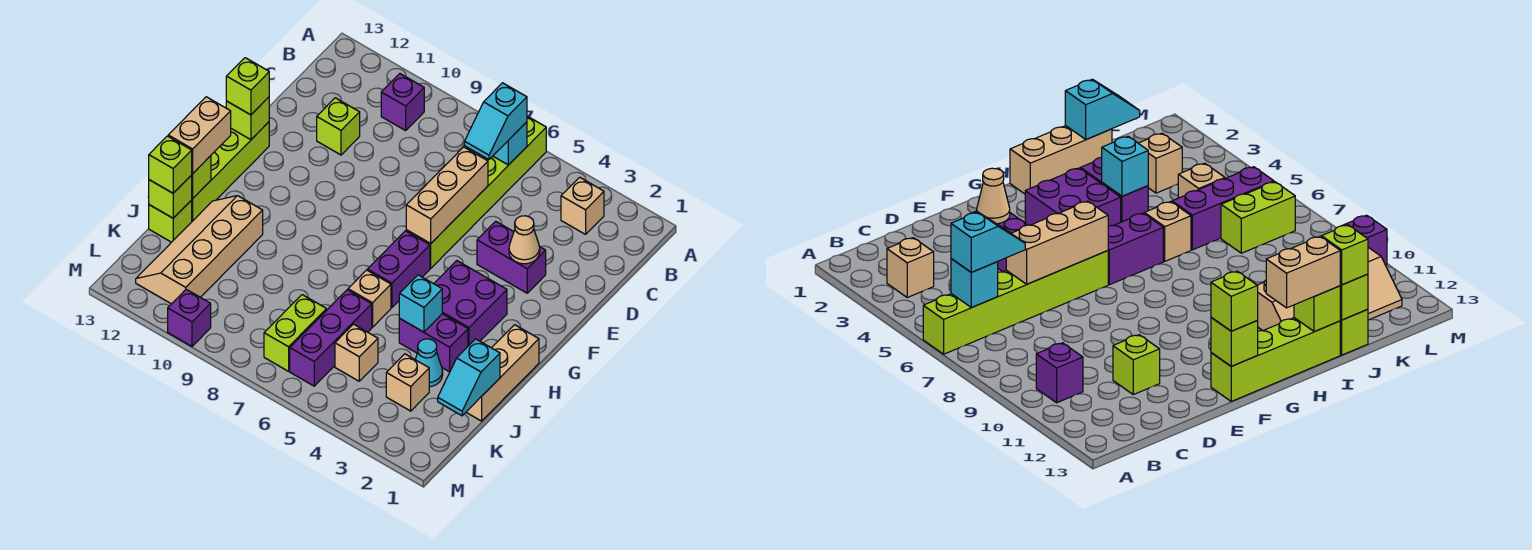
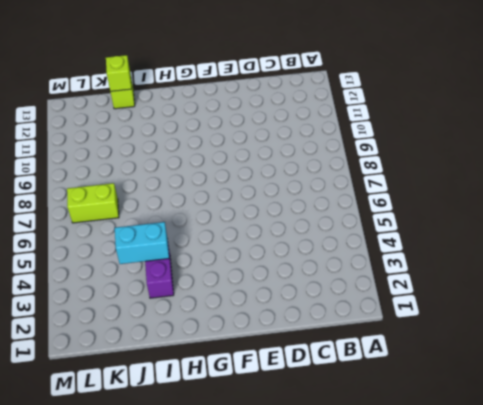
cyan brick I4:J4 level 2 -> cyan brick I4 level 2
none -> lime brick A6:F6 level 1
none -> tan brick B3 level 1
none -> purple brick B10 level 1
none -> lime brick D11 level 1

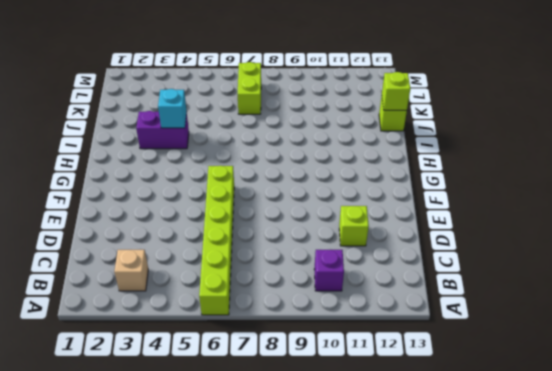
none -> purple brick E3:E4 level 1
none -> lime brick F13:I13 level 1
none -> purple brick G3:H4 level 1
none -> purple brick G6:H6 level 1

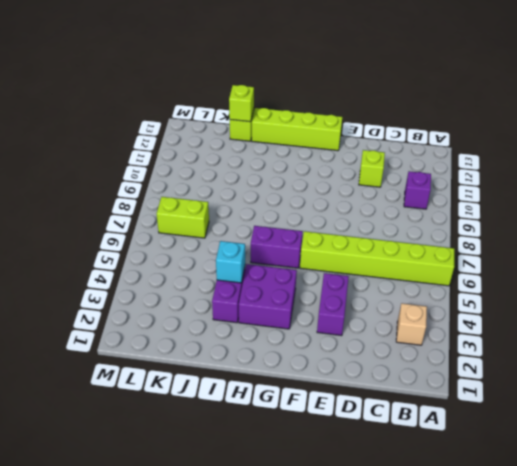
none -> tan brick H1:J1 level 1
none -> tan brick I6 level 1
none -> tan slope I11:L12 level 1 top 11
none -> cyan cone J3 level 1

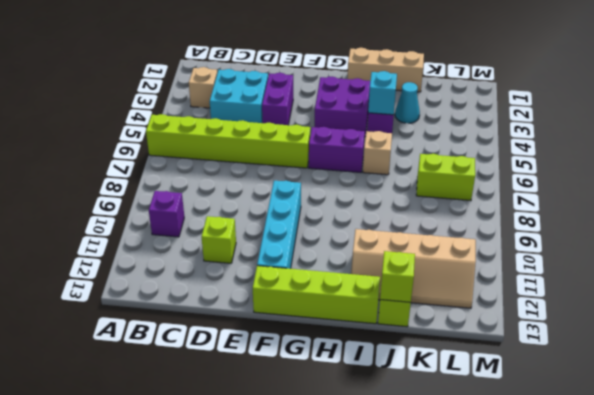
cyan brick C3:D4 level 1 -> none
cyan brick F9:F12 level 1 -> none
none -> purple brick J6:L6 level 1
none -> tan brick K3 level 1
none -> tan brick K5 level 1
none -> purple brick M10 level 1

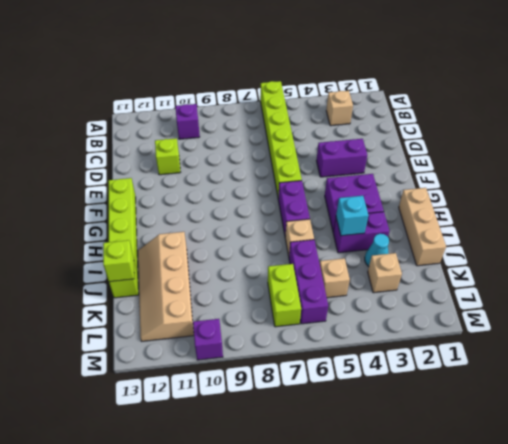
none -> cyan brick B6 level 2
none -> tan brick D6:F6 level 2
none -> tan cone E3 level 2
none -> lime brick F13 level 2

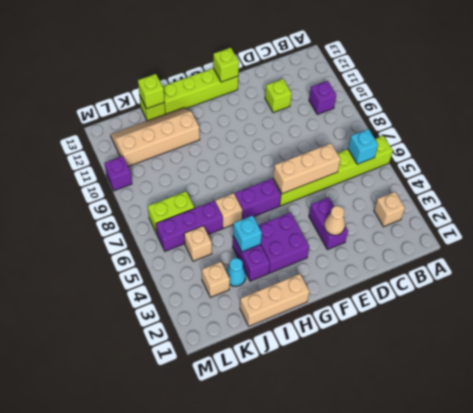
none -> lime brick I13 level 2
none -> cyan slope J1:K1 level 2 top J
none -> cyan slope B6:C6 level 3 top B
none -> lime brick F13 level 3

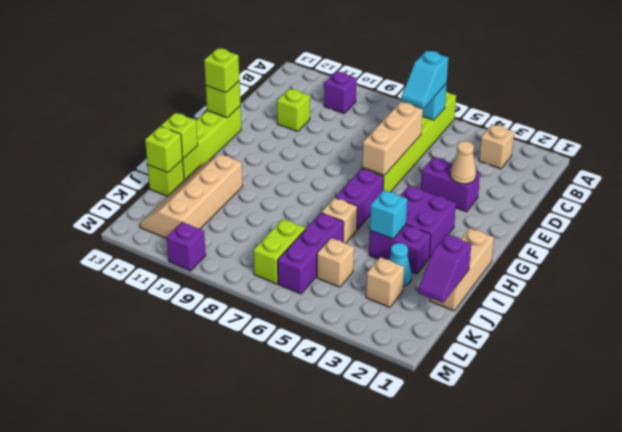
purple slope J1:K1 level 2 top J -> cyan slope J1:K1 level 2 top J
none -> tan brick H13:I13 level 3
none -> lime brick J13 level 3

